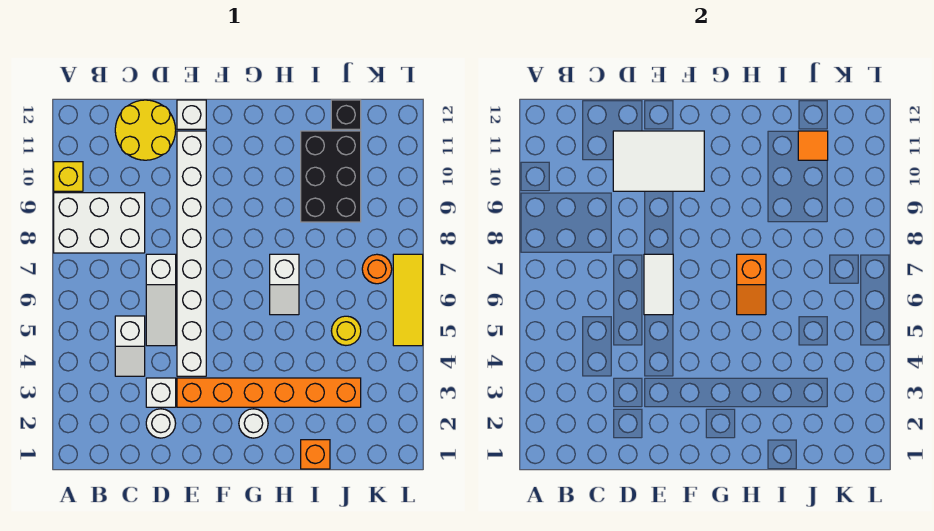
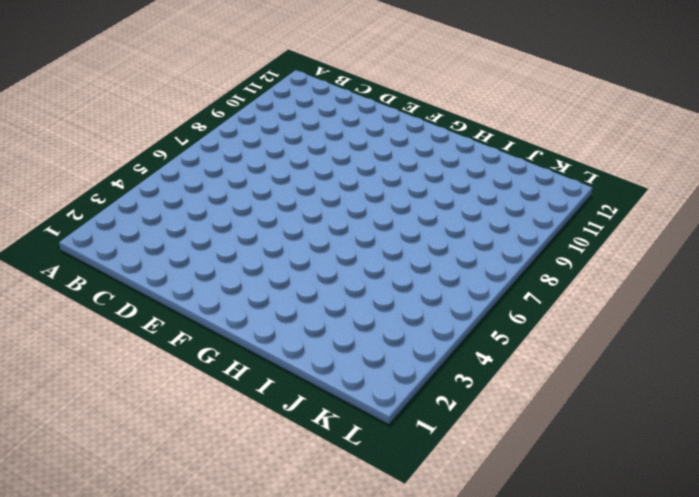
none -> white brick A8:C9 level 1
none -> yellow brick A10 level 1
none -> white slope C4:C5 level 1 top 5

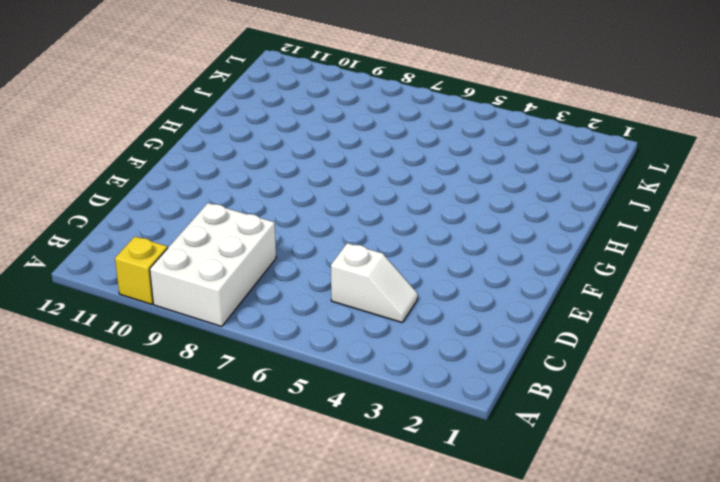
none -> yellow round brick C11:D12 level 1
none -> white round brick D2 level 1
none -> white brick D3 level 1

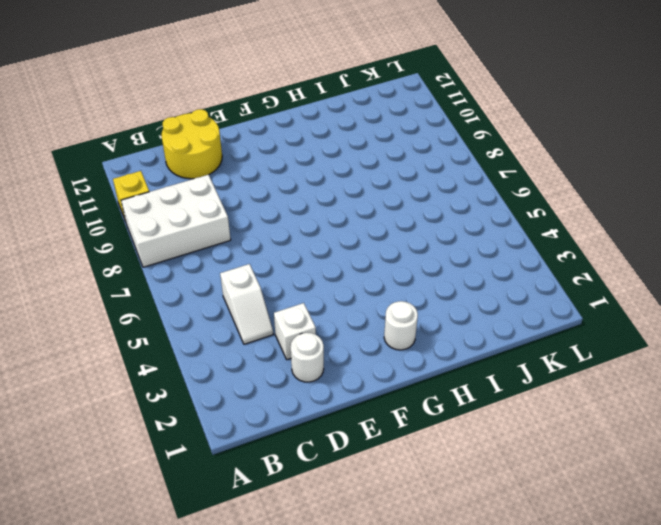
none -> white slope D5:D7 level 1 top 7
none -> orange brick E3:J3 level 1
none -> white brick E4:E11 level 1

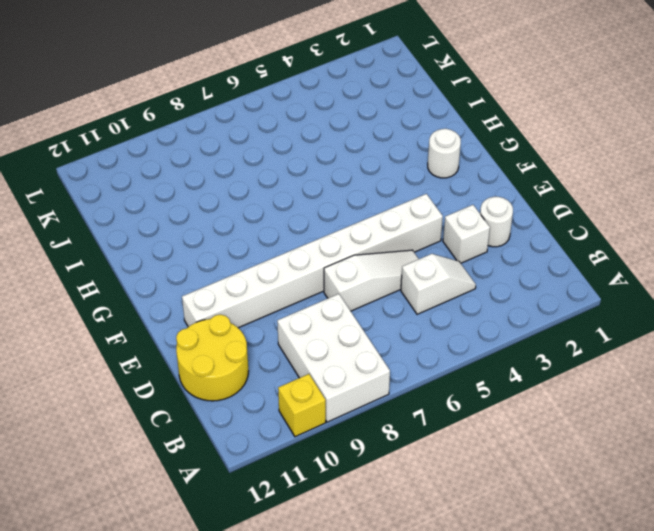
none -> orange brick E3:J3 level 1
none -> white brick E12 level 1
none -> white slope H6:H7 level 1 top 7

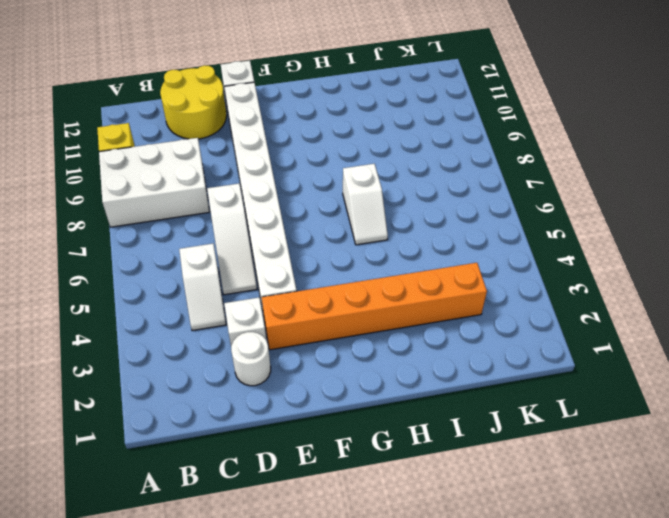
none -> white round brick G2 level 1
none -> orange brick I1 level 1
none -> black brick I9:J11 level 1

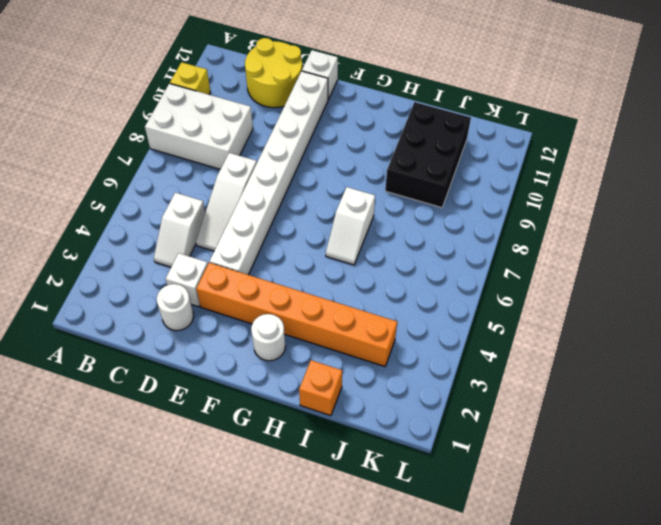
none -> yellow round brick J5 level 1
none -> black brick J12 level 1
none -> orange round brick K7 level 1

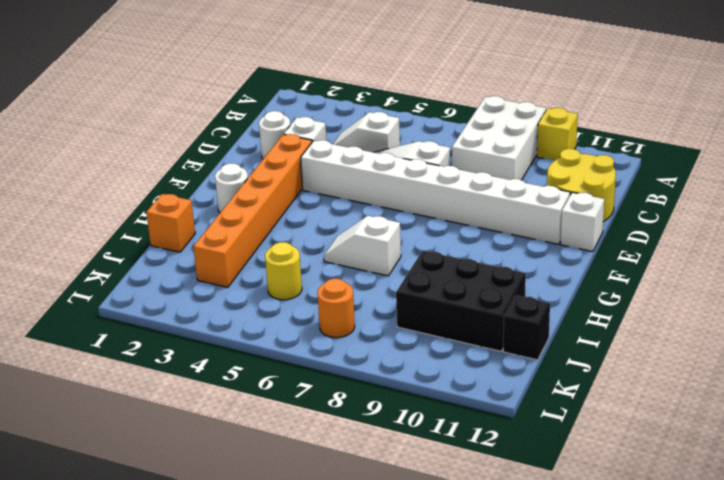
none -> yellow tile L5:L7 level 1
none -> white tile D10:F11 level 2
none -> white tile E6:E7 level 2

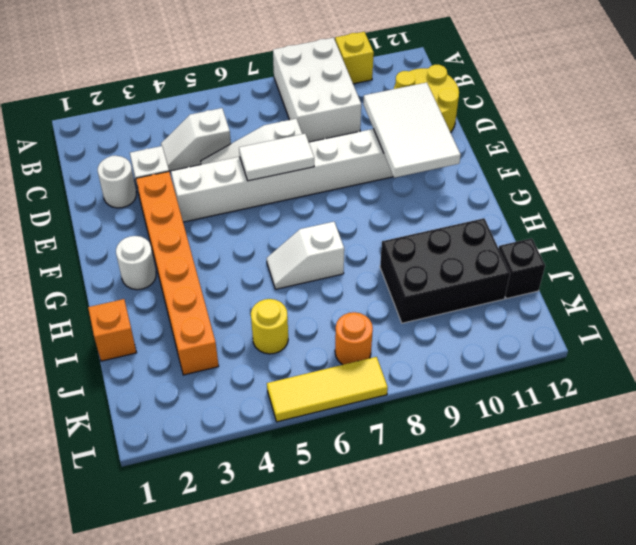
none -> white brick E12 level 1
none -> orange slope H6:H7 level 2 top 7
none -> orange tile J11 level 2

